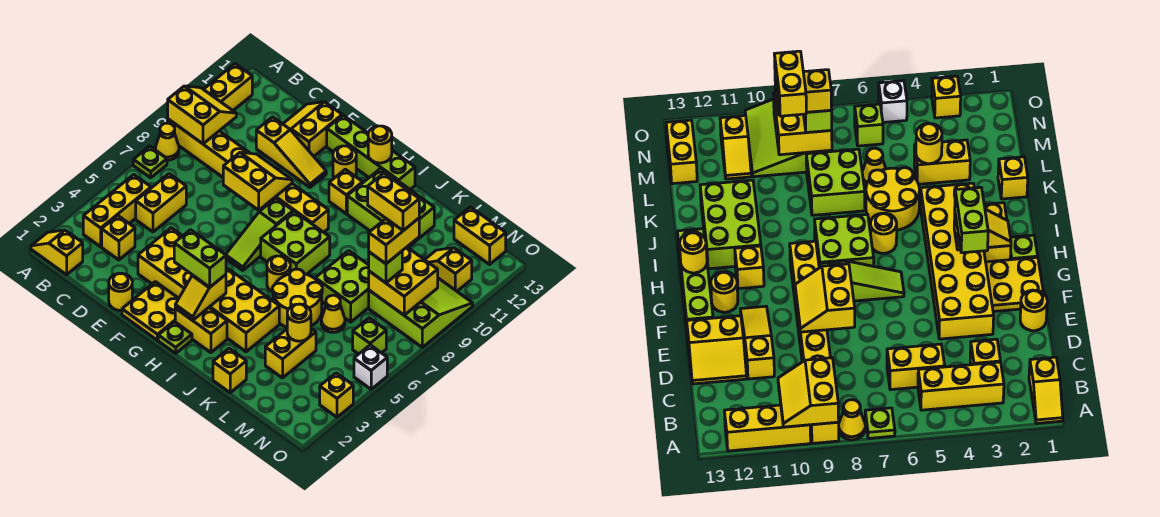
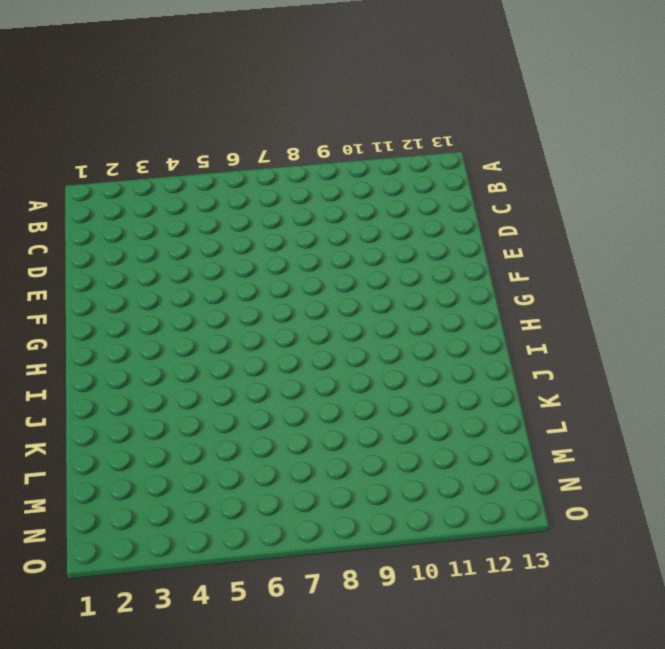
none -> yellow slope A1:B1 level 1 top B
none -> lime plate A7 level 1
none -> yellow cone A8 level 1
none -> yellow brick A9:H9 level 1

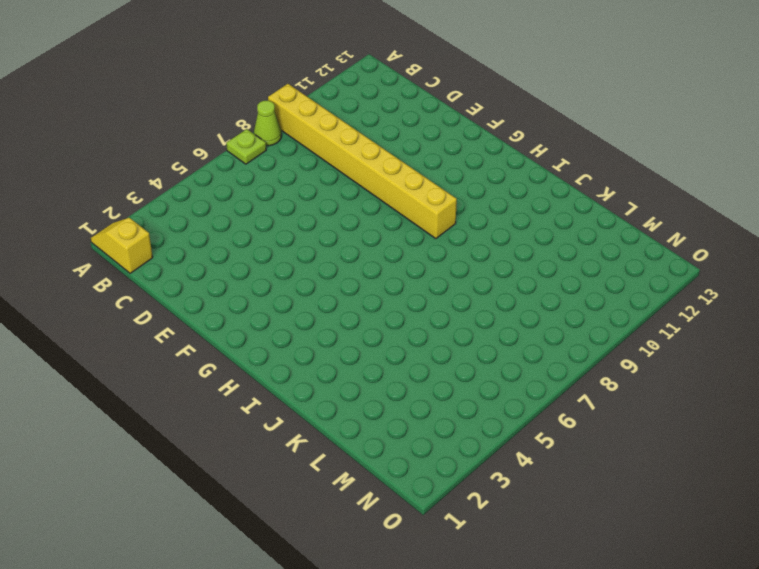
lime cone A8 level 1 -> yellow cone A8 level 1
none -> yellow brick A10:A12 level 1
none -> yellow brick B3:B5 level 1
none -> yellow brick C3 level 1
none -> yellow brick C5:C6 level 1

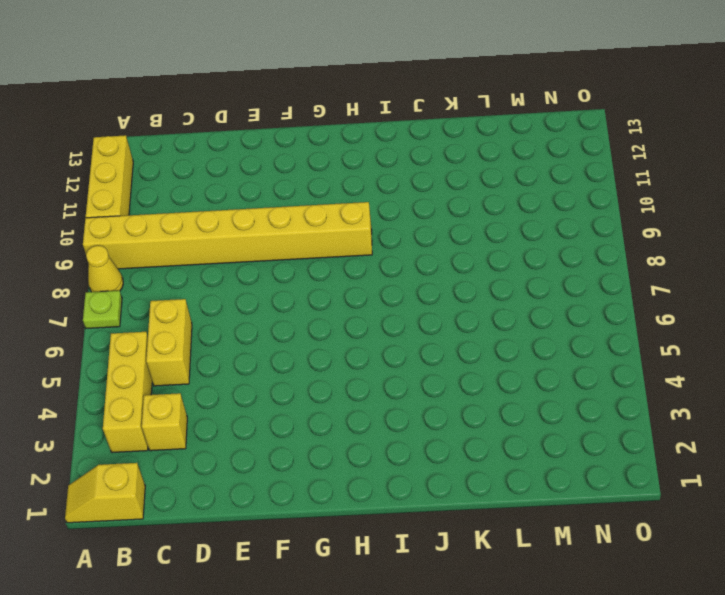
none -> yellow slope D11:F11 level 1 top D
none -> yellow slope D12:E13 level 1 top E
none -> yellow round brick E1 level 1
none -> yellow brick E3:J4 level 1

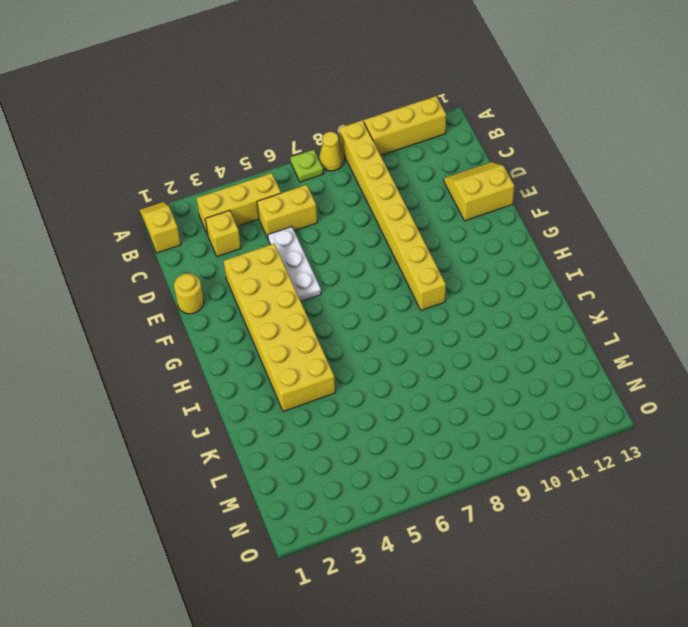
white plate D5:F5 level 1 -> none
none -> yellow slope D11:F11 level 1 top D
none -> yellow plate F1:G2 level 1
none -> lime brick F13:I13 level 1
none -> lime slope G6:G8 level 1 top 8

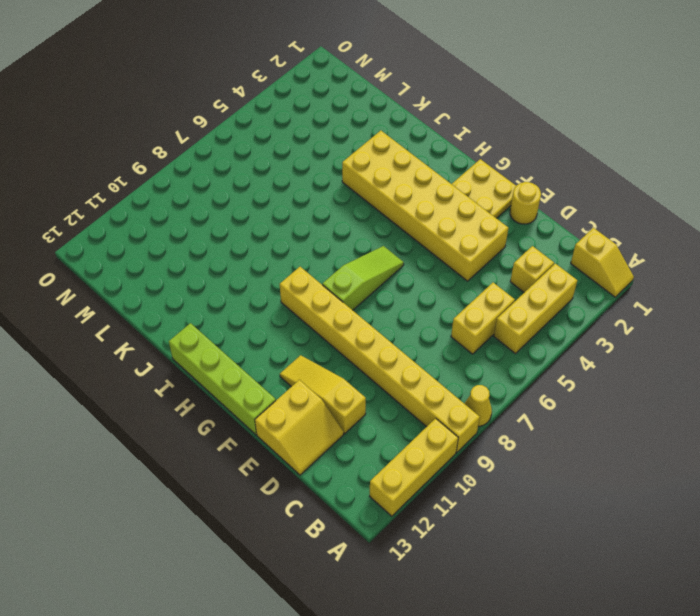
none -> lime plate A7 level 1
none -> yellow round brick G12 level 1
none -> lime plate H1 level 1
none -> yellow brick H2:I2 level 1

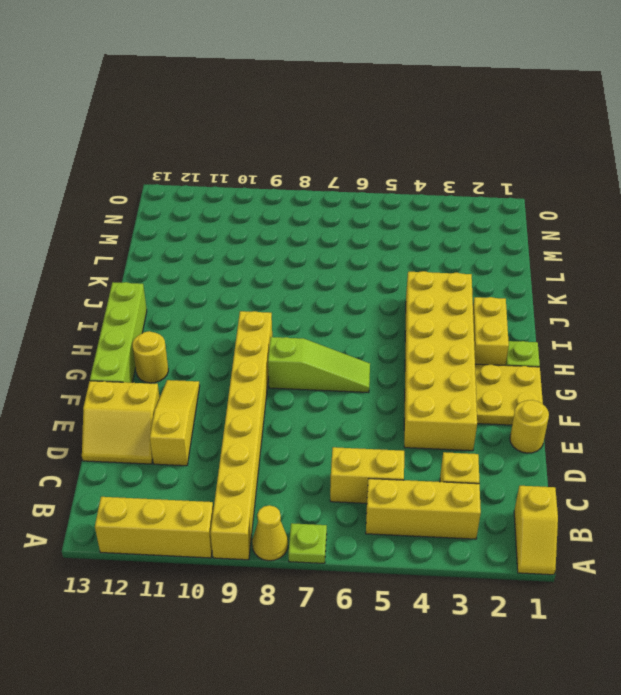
none -> lime brick H7:I8 level 1
none -> yellow brick H11 level 1
none -> yellow round brick I6 level 1
none -> lime brick I11:K12 level 1

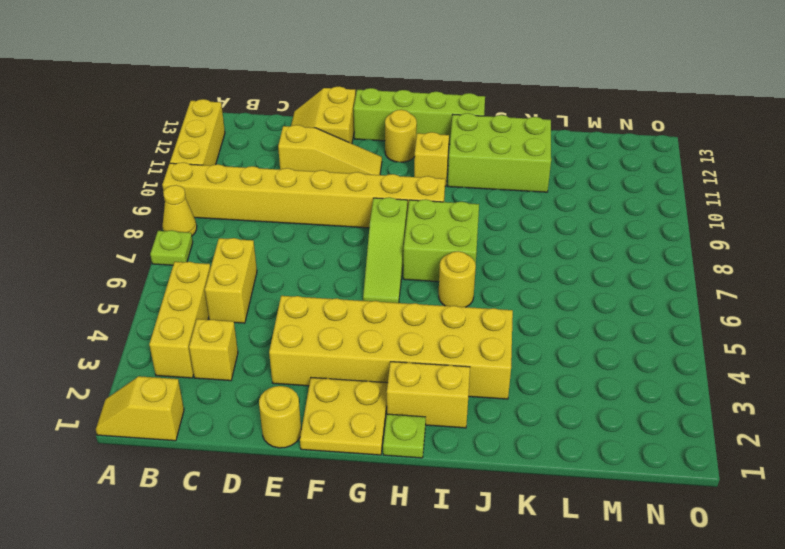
none -> yellow round brick J5:K6 level 1
none -> yellow brick K1 level 1
none -> lime brick K7:L8 level 1
none -> yellow brick L3:L4 level 1

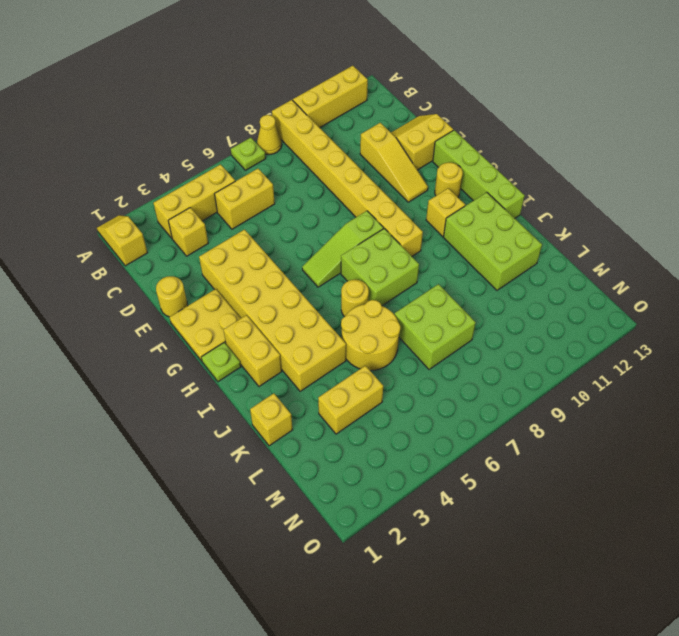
none -> yellow cone L6 level 1
none -> lime slope M8:O10 level 1 top 8
none -> yellow slope M11:N11 level 1 top N
none -> yellow brick M13:N13 level 1

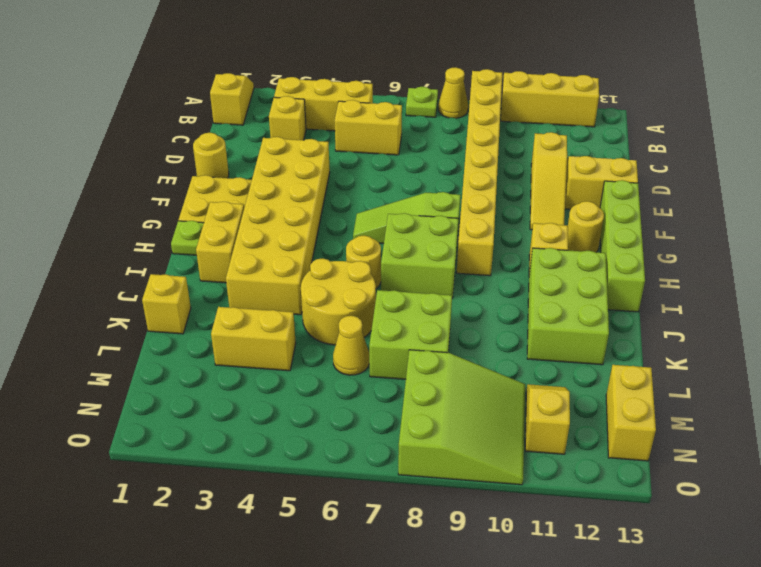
none -> lime brick N6 level 1
none -> yellow brick O3 level 1
none -> white brick O5 level 1
none -> yellow slope A9:B10 level 2 top 9

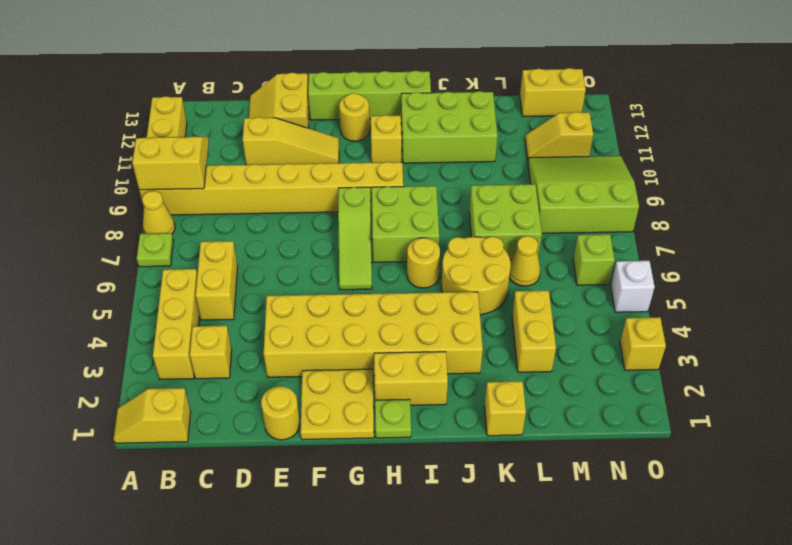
none -> yellow slope E8:F9 level 2 top 8
none -> yellow slope H2:H3 level 2 top 3
none -> yellow round brick H13 level 2
none -> yellow round brick L4 level 2

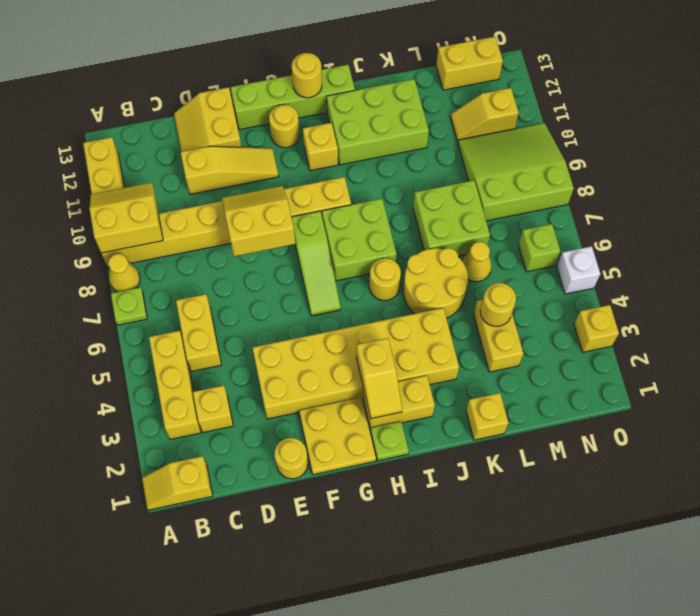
none -> yellow brick M8:N9 level 2
none -> lime brick G3:H3 level 3
none -> lime brick M8 level 3
none -> yellow brick M8:M9 level 4

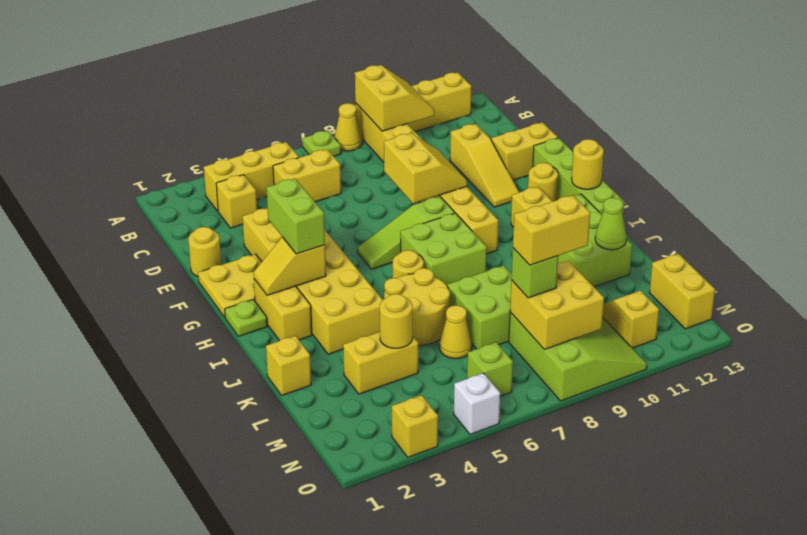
lime cone K12 level 2 -> none
none -> yellow slope A1:B1 level 1 top B
none -> yellow brick L9:M9 level 5

